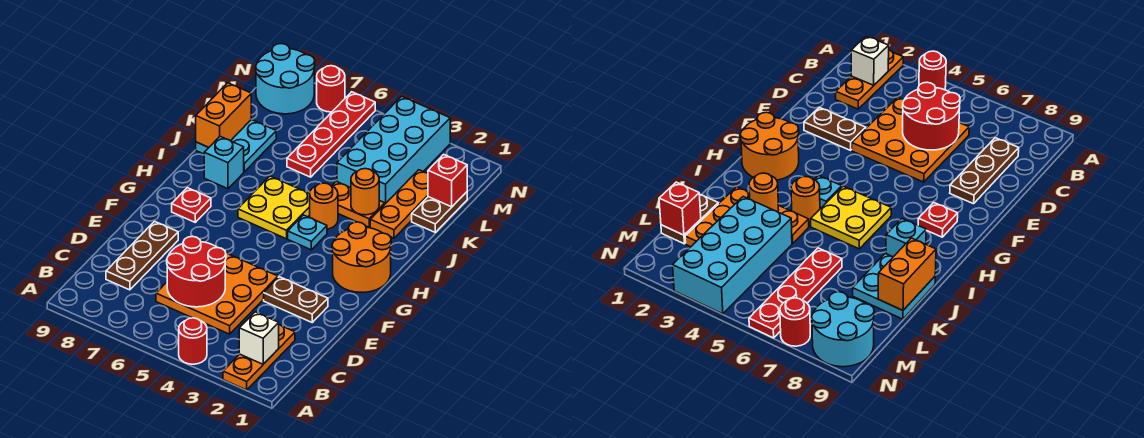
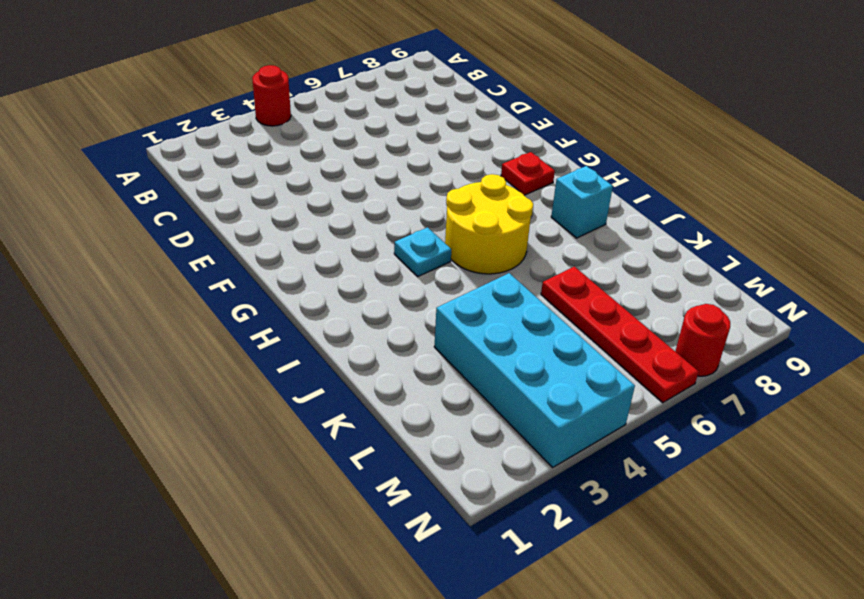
yellow round brick H5:I6 level 1 -> yellow plate H5:I6 level 1
none -> orange plate A2:C2 level 1
none -> orange plate C4:E6 level 1
none -> brown plate C8:E8 level 1

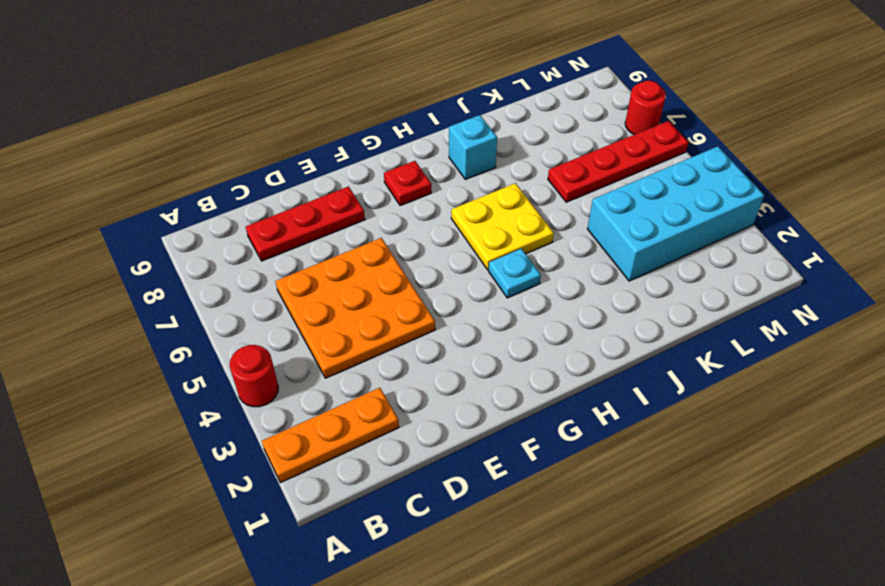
red plate C8:E8 level 1 -> brown plate C8:E8 level 1
none -> brown plate E2:E3 level 1
none -> orange round brick G1:H2 level 1
none -> orange round brick I4 level 1

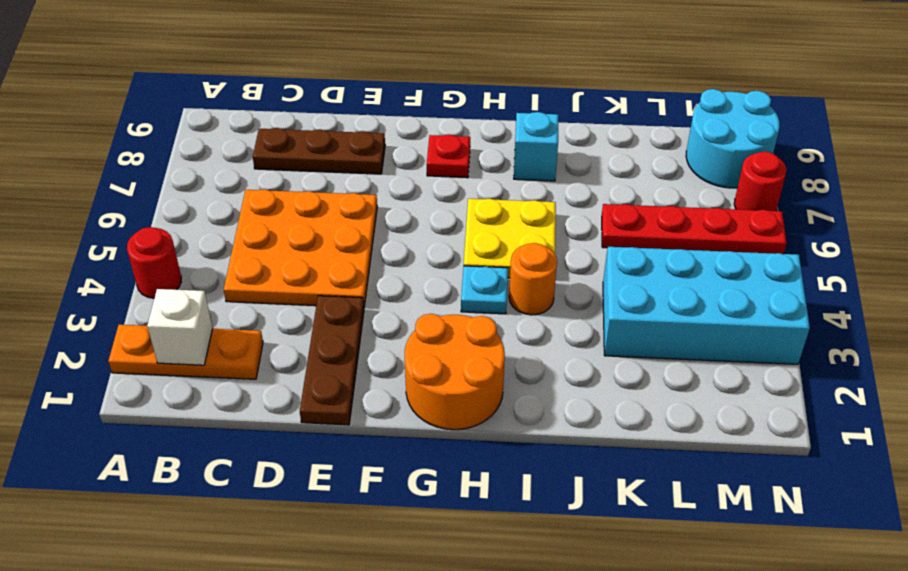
brown plate E1:E3 level 1 -> brown plate E2:E3 level 1
none -> orange plate J2:L2 level 1
none -> orange plate J3:J4 level 1
none -> cyan plate J8:K9 level 1

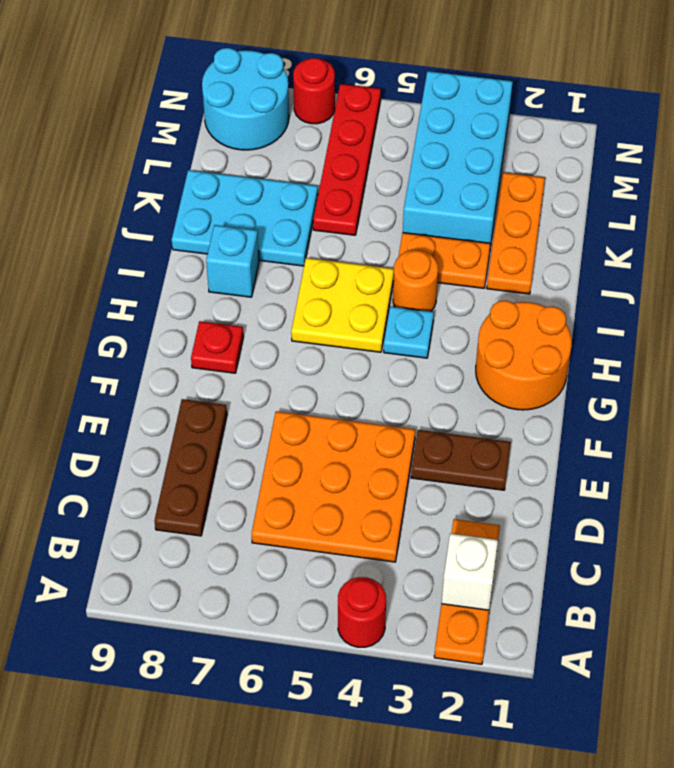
cyan plate J7:K9 level 1 -> cyan plate J8:K9 level 1
none -> brown plate K1:L1 level 1
none -> red round brick C5:D6 level 2
none -> orange round brick J3 level 2

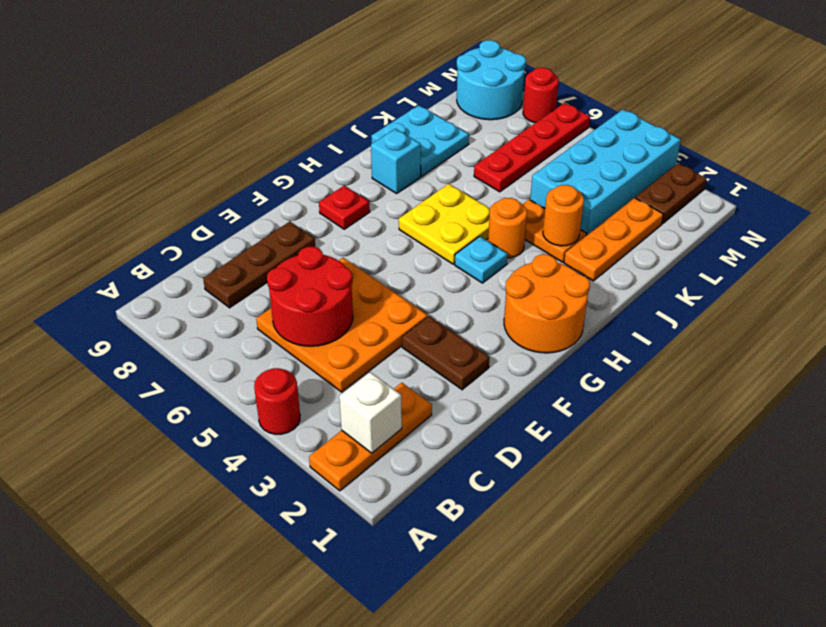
brown plate M2:N2 level 1 -> brown plate K1:L1 level 1
none -> orange brick J9:K9 level 2
none -> red brick L1 level 2

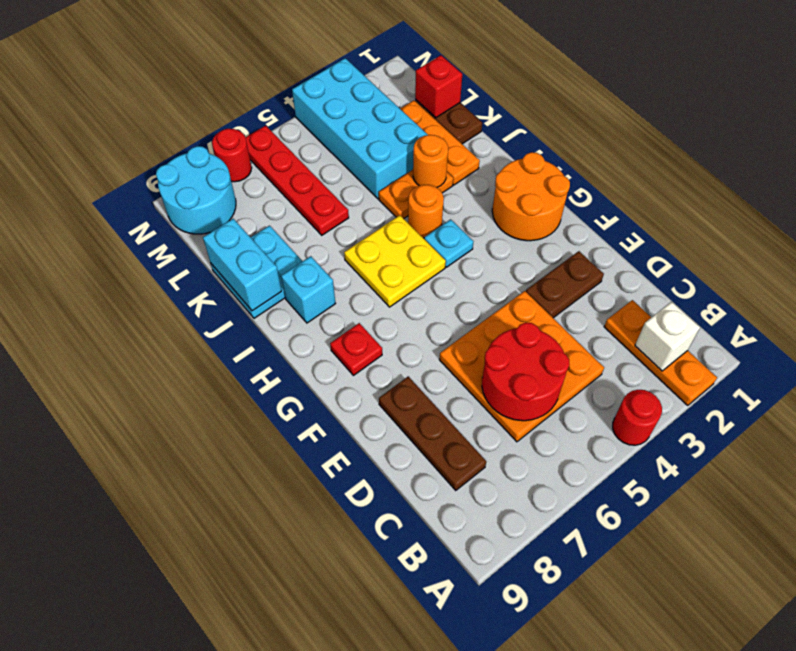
cyan brick J9:K9 level 2 -> orange brick J9:K9 level 2

